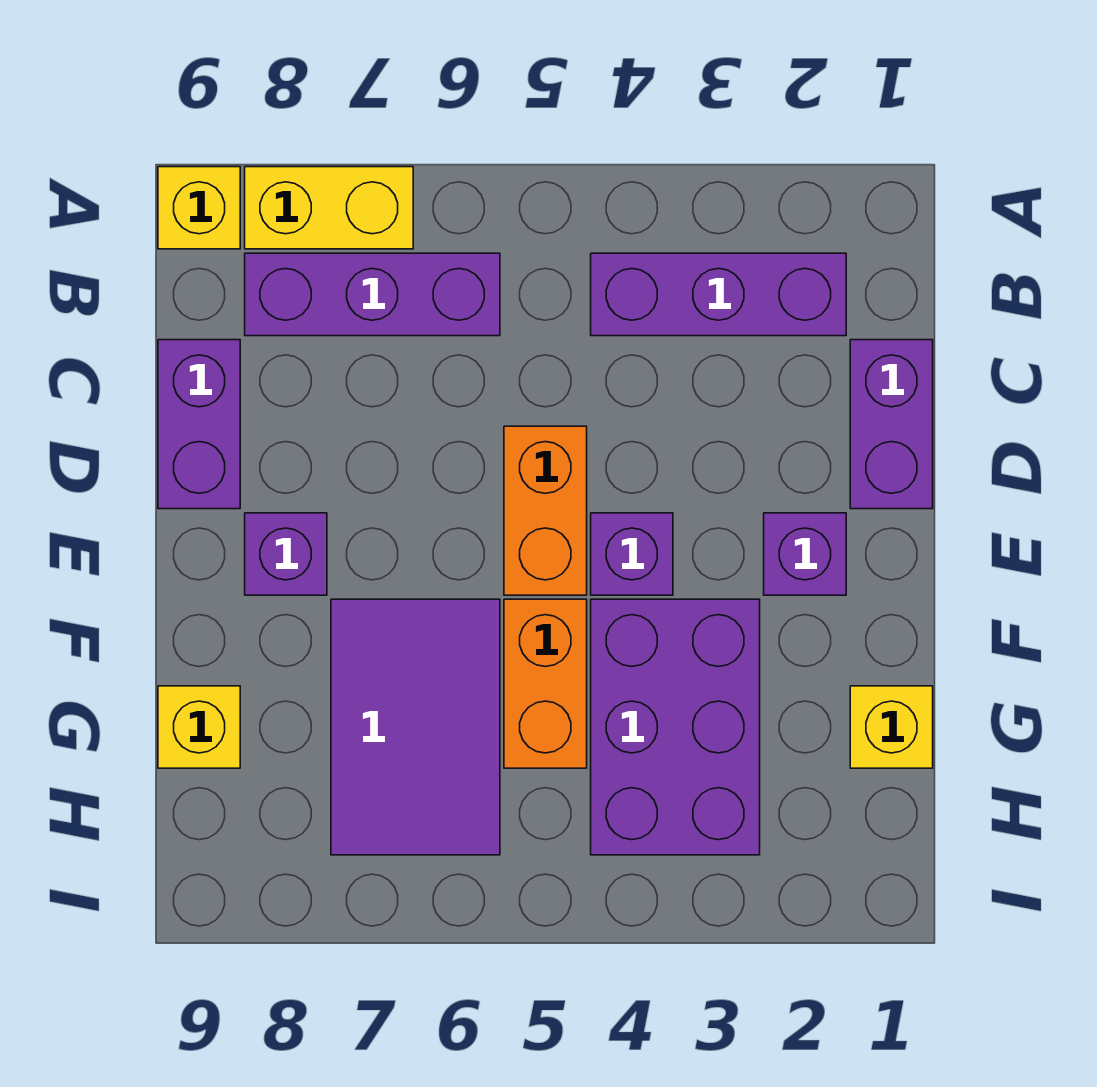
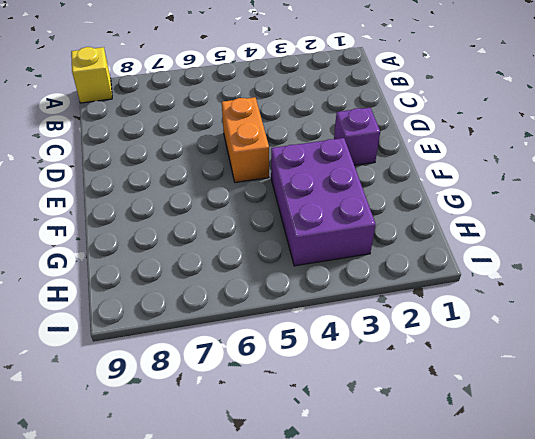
none -> yellow brick A7:A8 level 1
none -> purple brick B2:B4 level 1
none -> purple brick B6:B8 level 1

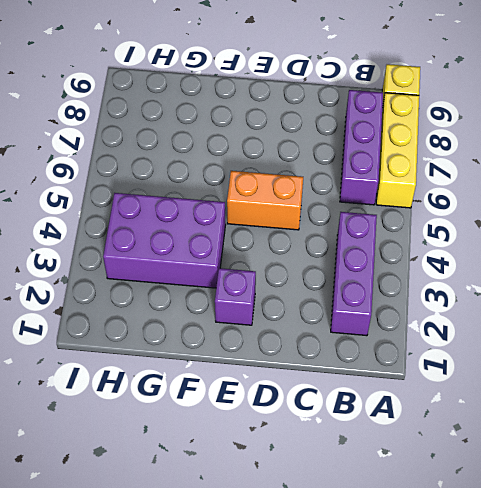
yellow brick A6:A8 level 1 -> yellow brick A7:A8 level 1
none -> purple brick C1:D1 level 1
none -> purple brick C9:D9 level 1
none -> purple brick E4 level 1

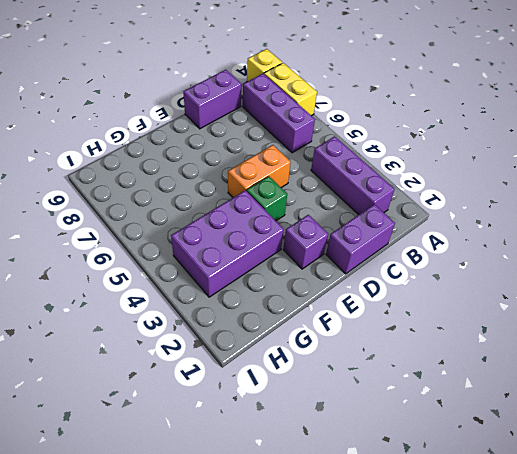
green brick E4 level 1 -> purple brick E4 level 1
none -> purple brick E8 level 1
none -> orange brick F5:G5 level 1
none -> purple tile F6:H7 level 1

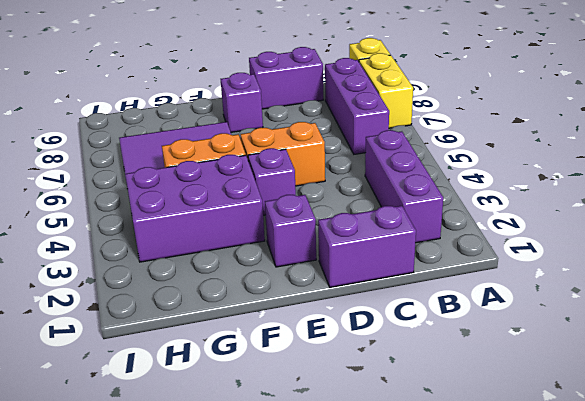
none -> yellow brick G1 level 1
none -> yellow brick G9 level 1

